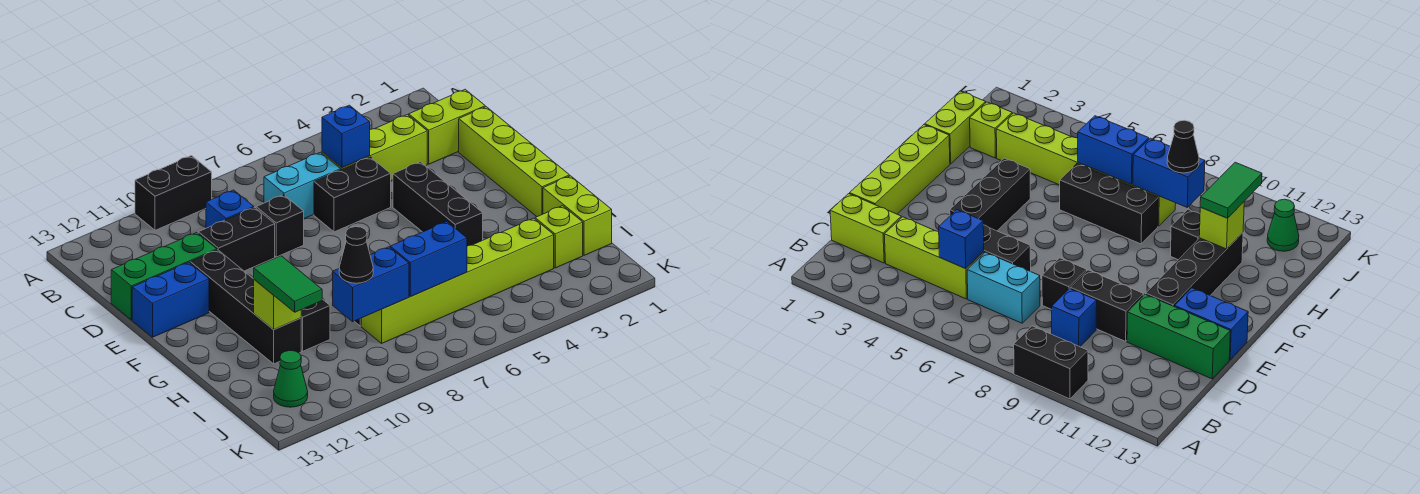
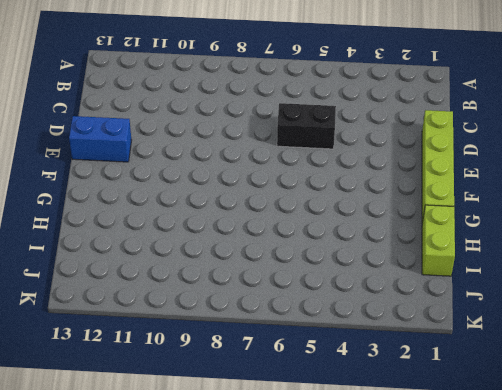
none -> black brick A9:A10 level 1
none -> lime brick C1:C2 level 1
none -> lime brick C3:C5 level 1

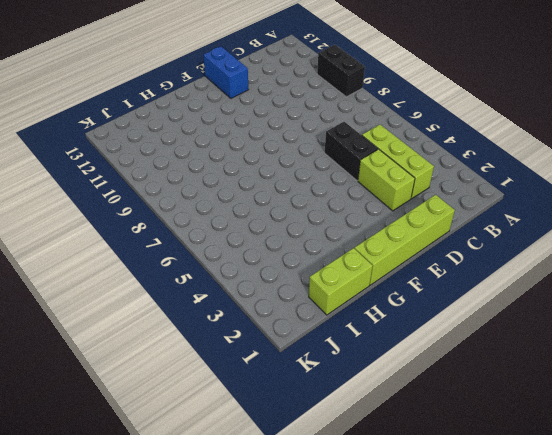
lime brick D3:D4 level 1 -> lime brick C1:C2 level 1
none -> cyan brick C6:C7 level 1
none -> blue brick C9 level 1
none -> black brick D8 level 1

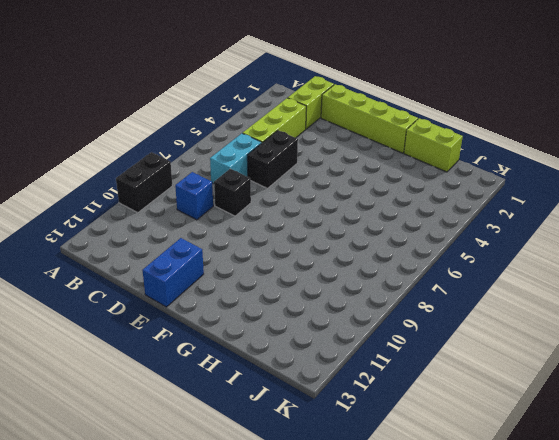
none -> black brick D9:D10 level 1
none -> green brick D11:D13 level 1
none -> black brick E4:G4 level 1

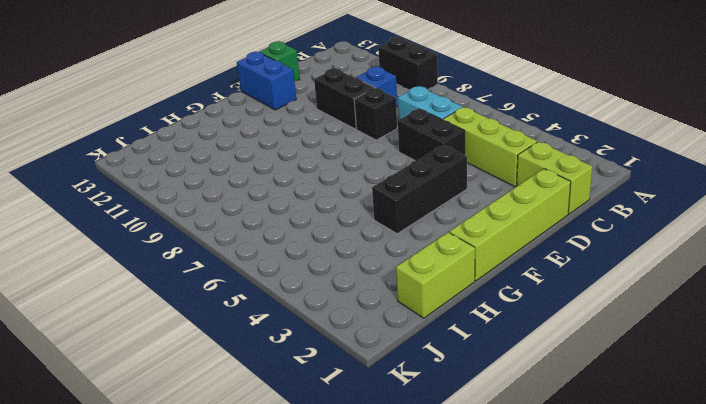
green brick D13 level 1 -> green brick D11:D13 level 1
none -> black brick E11:H11 level 1
none -> black brick H6:H8 level 1
none -> black brick H10 level 1

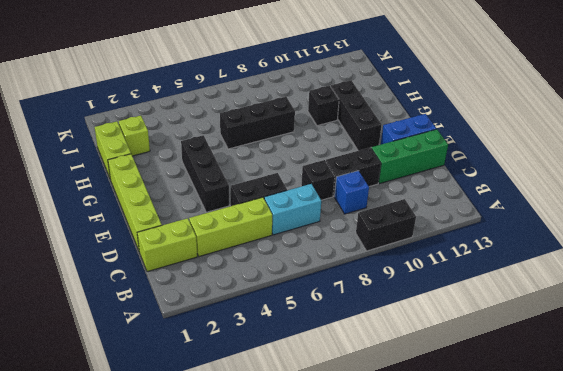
black brick F11:H11 level 1 -> black brick E11:H11 level 1
none -> lime brick I3:I8 level 1
none -> green cone J12 level 1
none -> blue brick C5 level 2

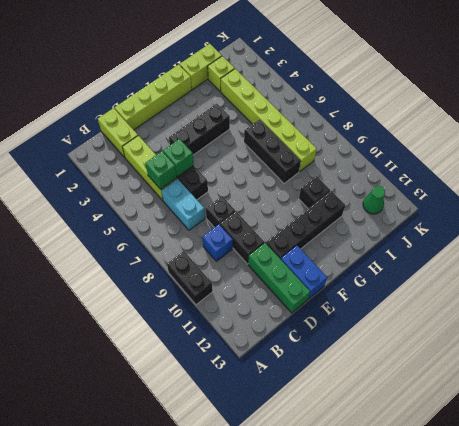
green brick C5 level 2 -> blue brick C5 level 2
green brick D5 level 2 -> none
none -> lime brick H11 level 2
none -> blue brick I6:I7 level 2
none -> blue brick I8:I9 level 2

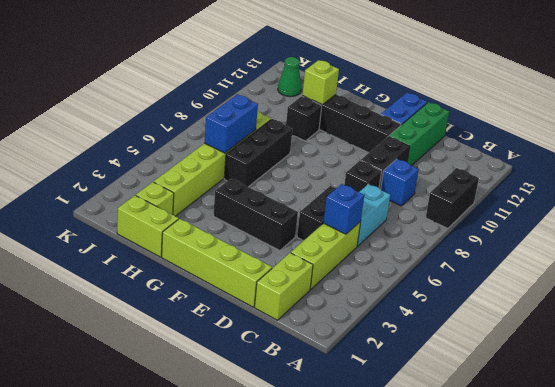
none -> blue brick I8:I9 level 2
none -> green tile H11:I11 level 3
none -> black cone I9 level 3

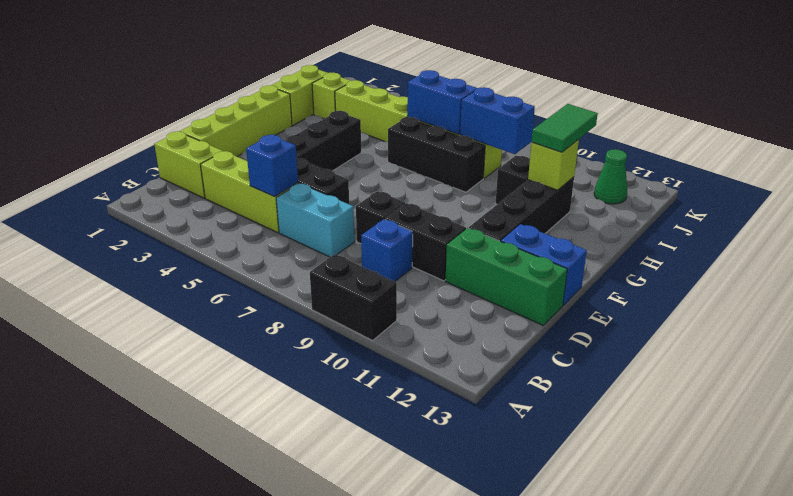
none -> black cone I9 level 3

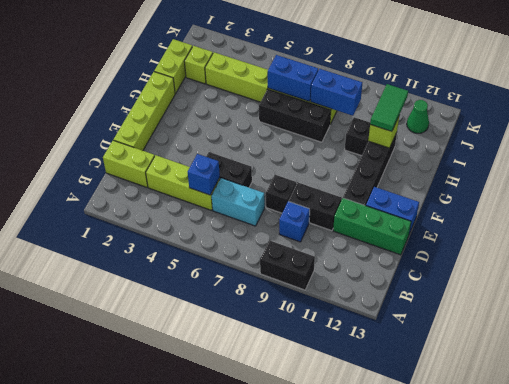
none -> black brick E4:G4 level 1
none -> black cone I9 level 3

